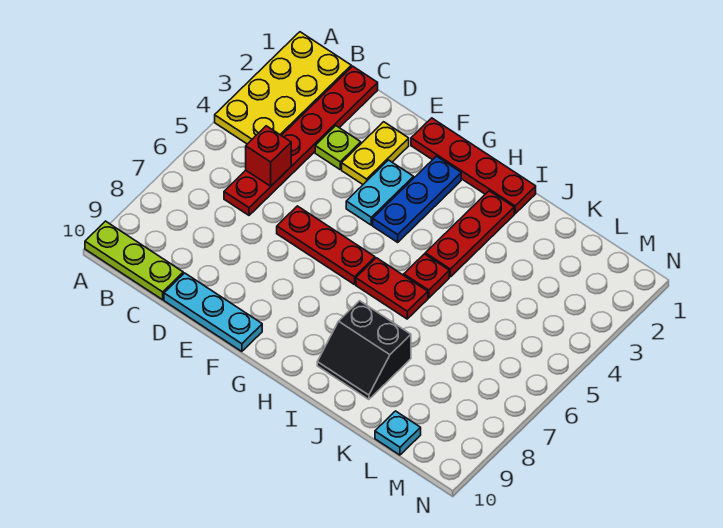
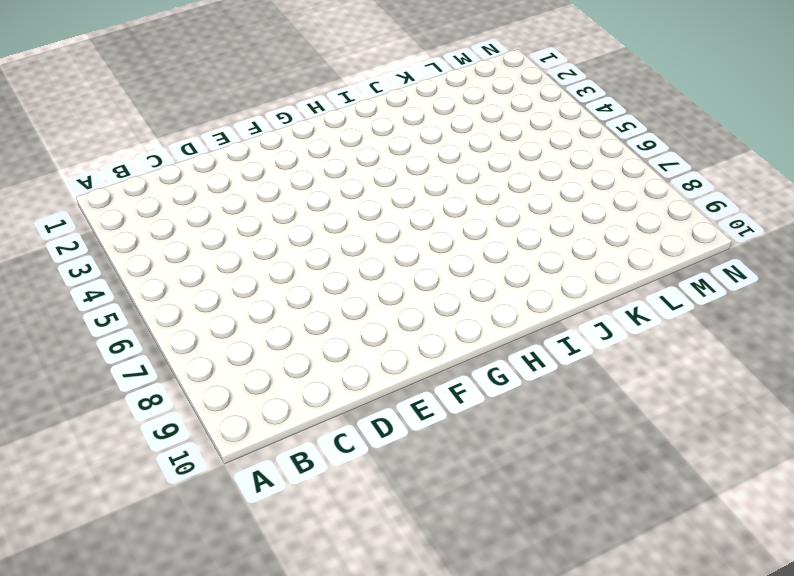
none -> yellow plate A1:B4 level 1
none -> lime plate A10:C10 level 1
none -> red plate C1:C6 level 1

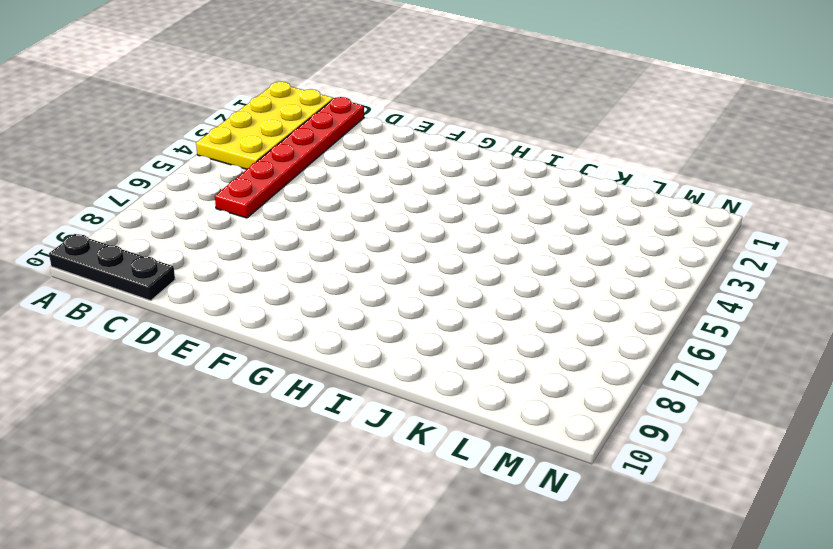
black plate A10:C10 level 1 -> lime plate A10:C10 level 1
none -> lime plate D3 level 1
none -> cyan plate D10:F10 level 1
none -> yellow plate E2:E3 level 1

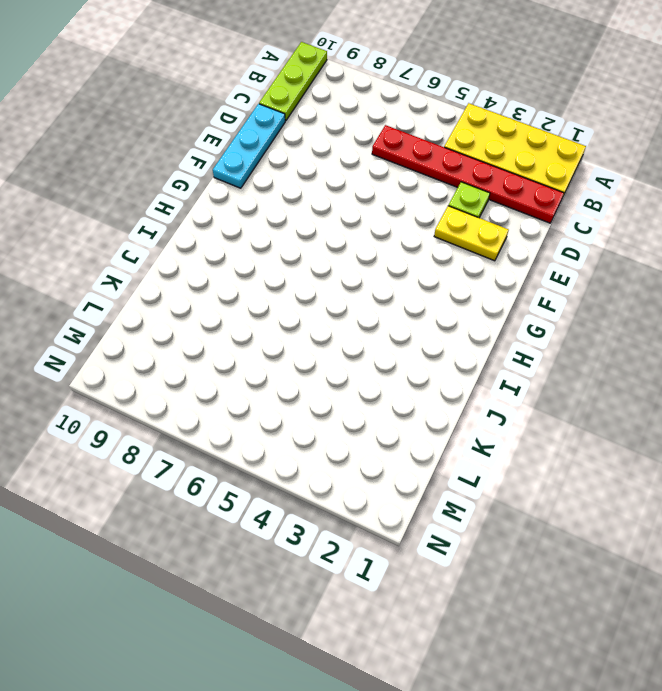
none -> red plate E6:G6 level 1
none -> red plate F1:I1 level 1
none -> cyan plate F3:F4 level 1

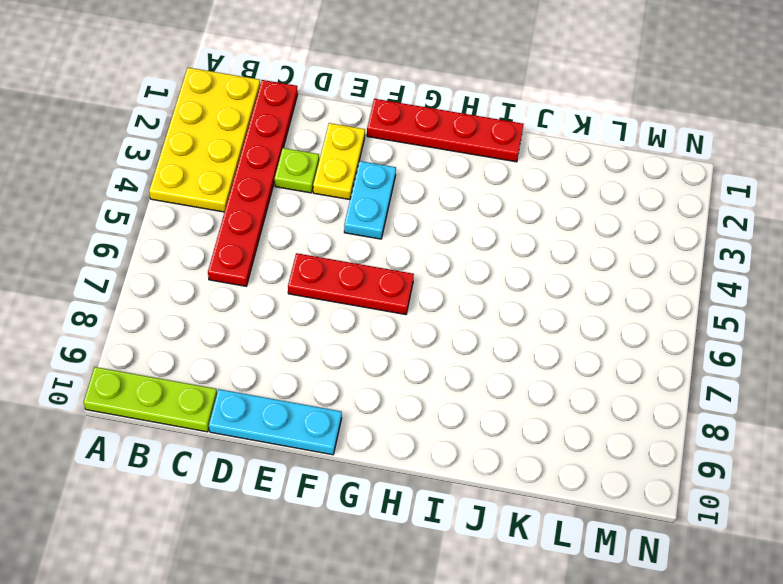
none -> blue plate G2:G4 level 1
none -> red plate H6:I6 level 1
none -> red plate I2:I4 level 1

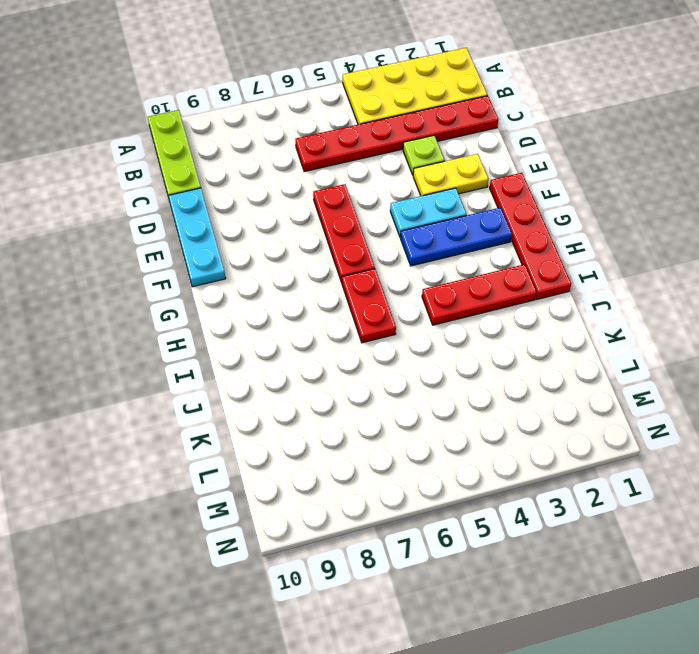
none -> red plate I5 level 1
none -> black slope I8:J9 level 1 top 8
none -> cyan plate L10 level 1

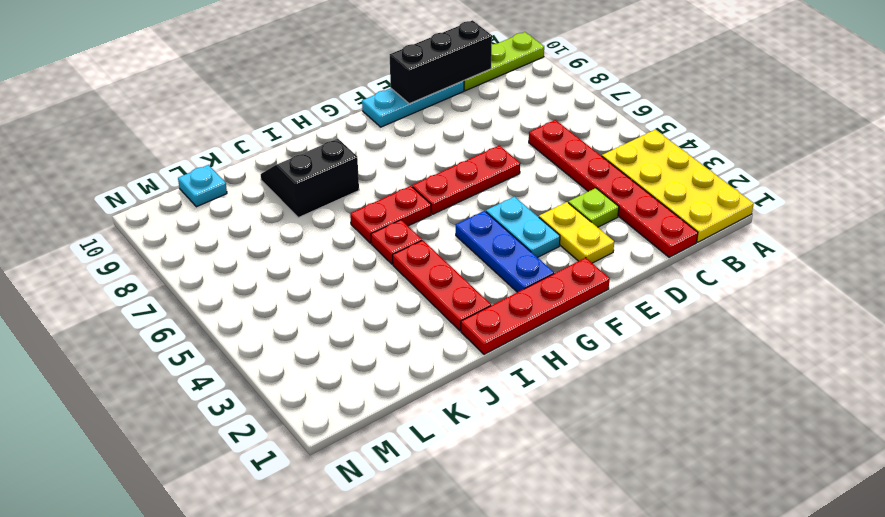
black brick C10:E10 level 2 -> none
none -> red brick C5 level 2

